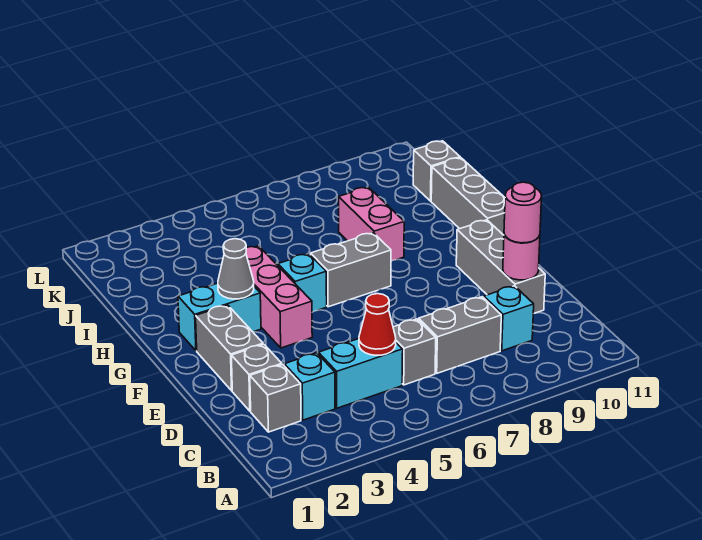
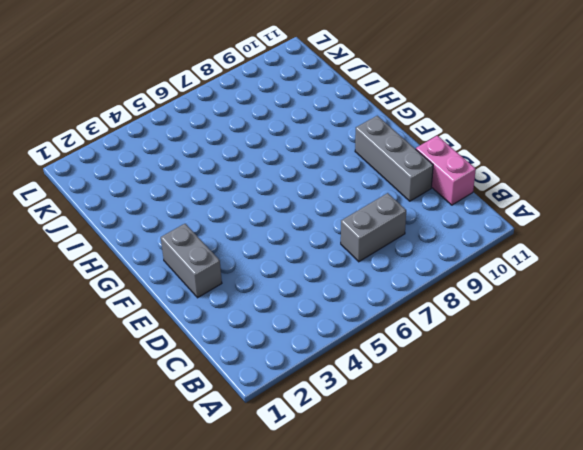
pink brick C11:D11 level 1 -> pink brick H8:I8 level 1
none -> grey brick C2 level 1
none -> cyan brick C3 level 1
none -> cyan brick C4:C5 level 1

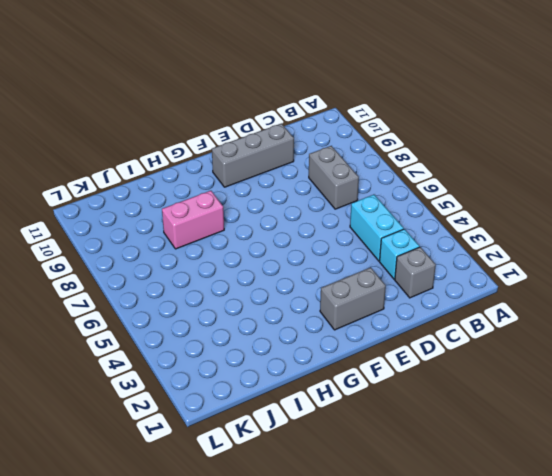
none -> grey brick C6 level 1
none -> cyan brick C9 level 1
none -> grey brick D2 level 1

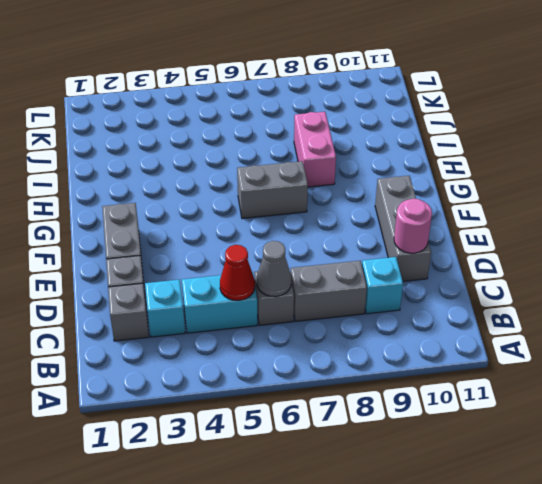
grey cone C6 level 2 -> grey cone G3 level 2
none -> pink brick F4:H4 level 1
none -> cyan brick G2:G3 level 1
none -> cyan brick G5 level 1

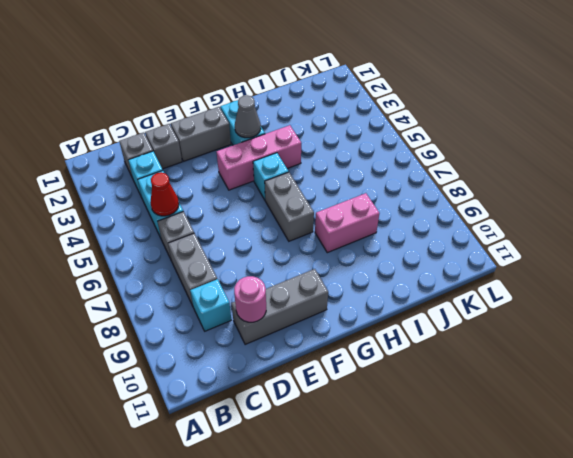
none -> grey brick G11:I11 level 1
none -> grey brick J11 level 1
none -> pink round brick D10 level 3

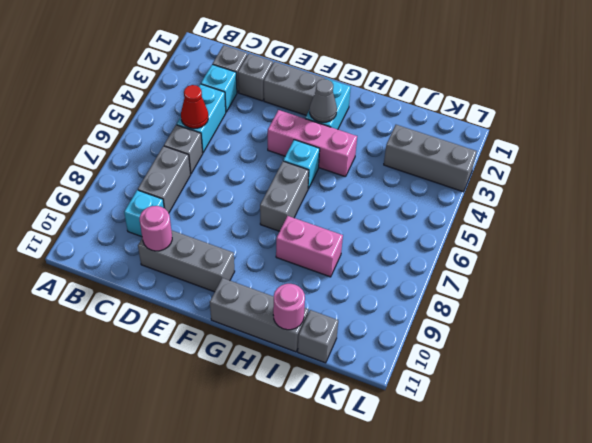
pink round brick I11 level 2 -> pink round brick D10 level 3
grey brick J3:L3 level 1 -> none

